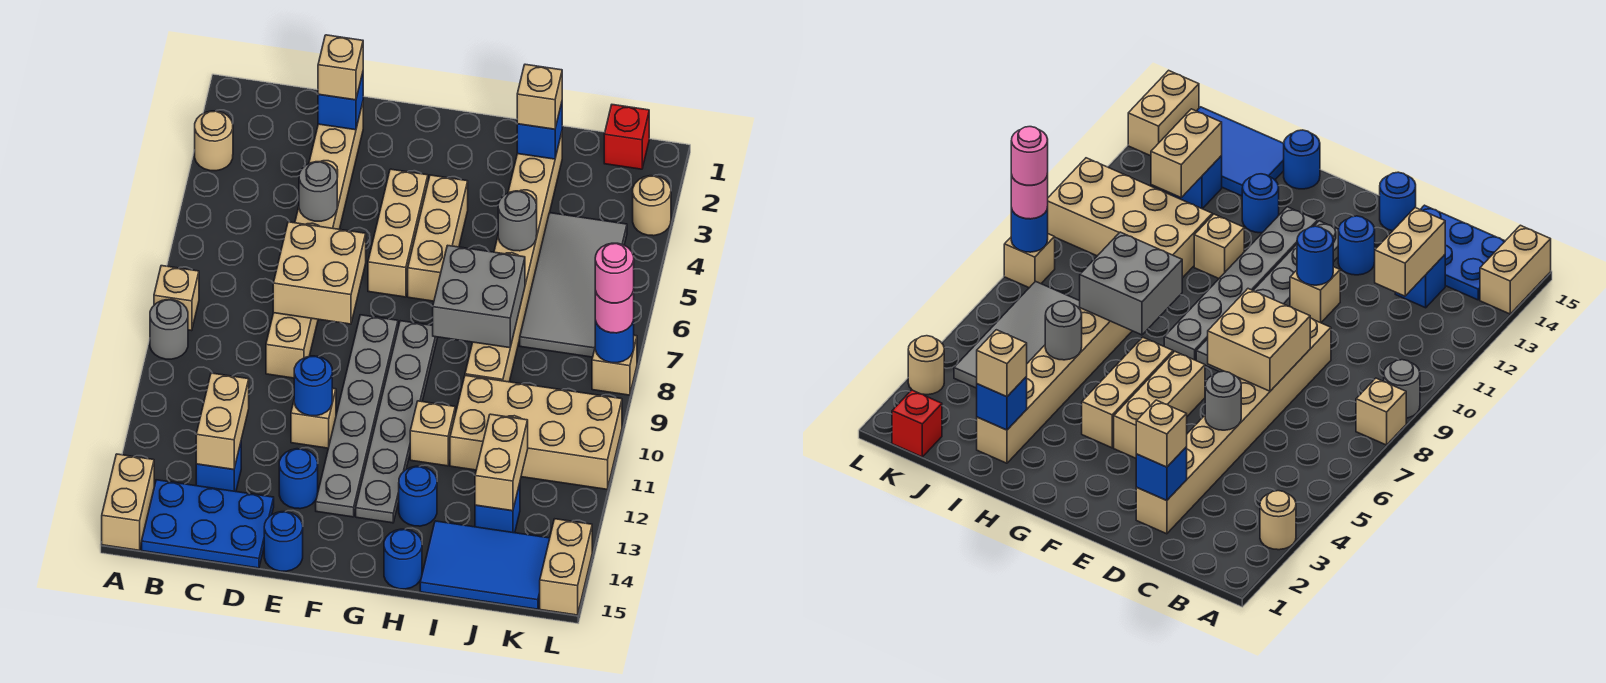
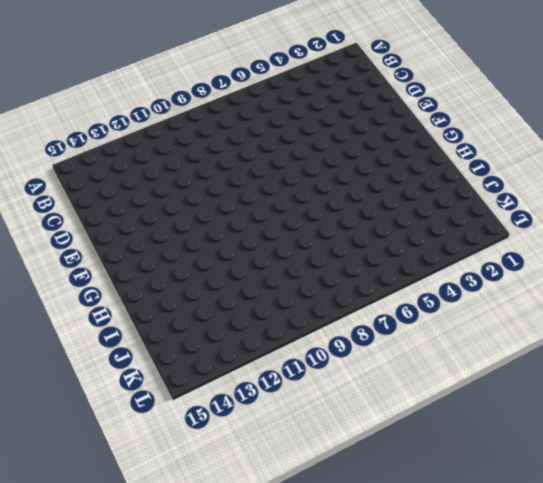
none -> tan round brick A3 level 1
none -> tan brick A8 level 1
none -> grey round brick A9 level 1
none -> tan brick A14:A15 level 1

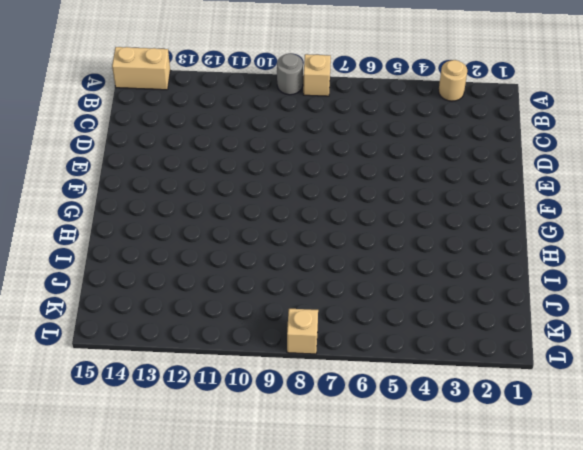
none -> blue plate B14:D15 level 1
none -> blue brick C13 level 1
none -> tan brick D2:D9 level 1
none -> tan brick E11 level 1

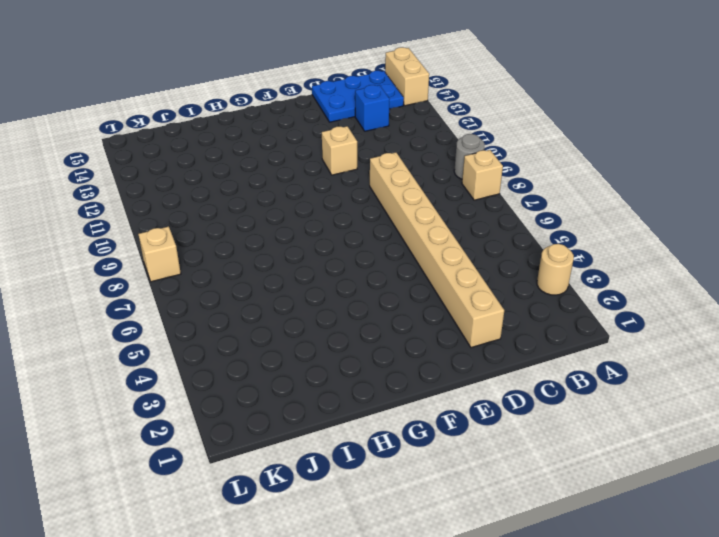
none -> blue round brick E13 level 1
none -> blue round brick E15 level 1
none -> tan brick F4:F6 level 1
none -> grey plate F8:F13 level 1

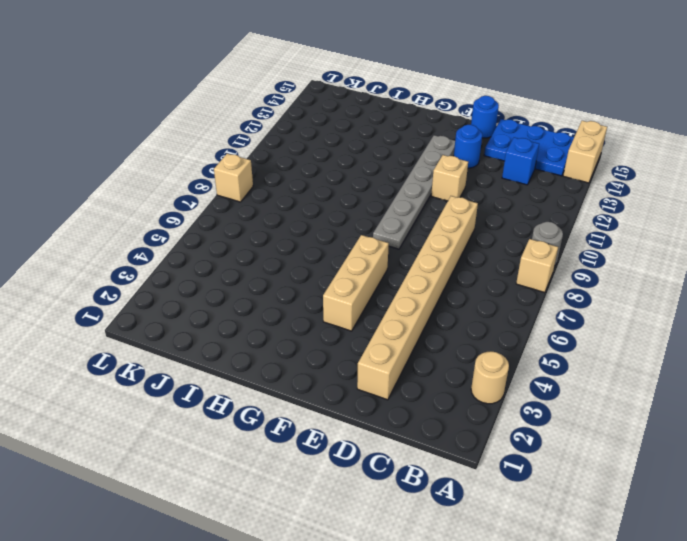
none -> tan brick G4:G6 level 1
none -> grey plate G8:G13 level 1
none -> tan brick H11 level 1
none -> blue round brick H13 level 1

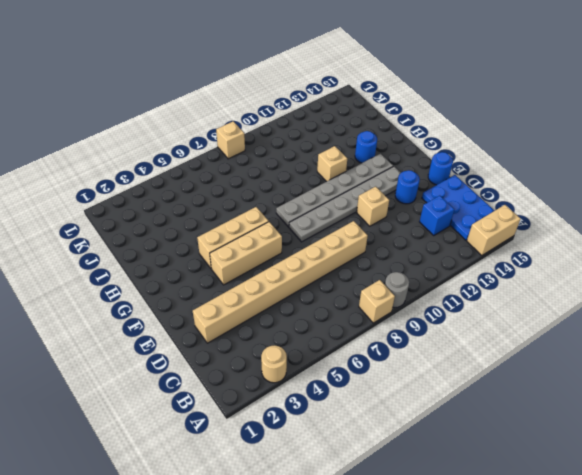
none -> blue round brick H15 level 1
none -> tan brick I2:I9 level 1
none -> tan brick I10:L11 level 1
none -> blue tile I14:K15 level 1

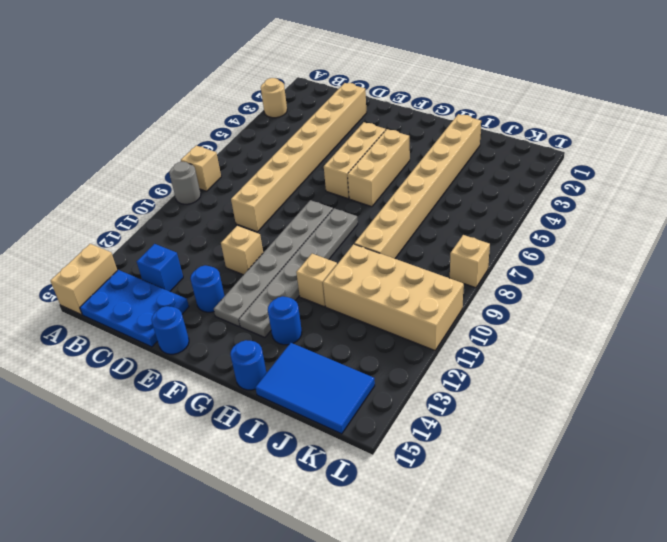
none -> grey tile J4:K7 level 1
none -> blue brick J13 level 1
none -> red brick K1 level 1
none -> tan round brick L3 level 1

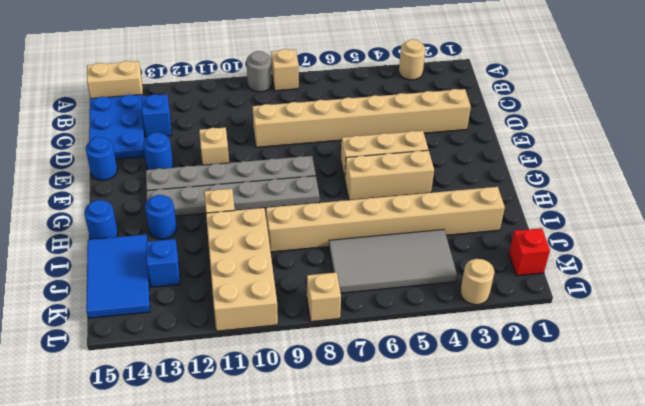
none -> tan brick L14:L15 level 1
none -> tan brick C12:C13 level 2
none -> blue brick D2 level 2
none -> grey round brick D5 level 2

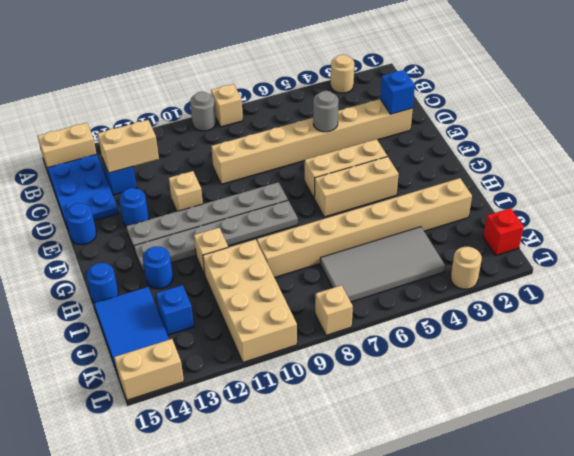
none -> tan brick D7:E8 level 2
none -> blue round brick E11 level 2
none -> grey brick H7:I8 level 2
none -> blue brick I2 level 2

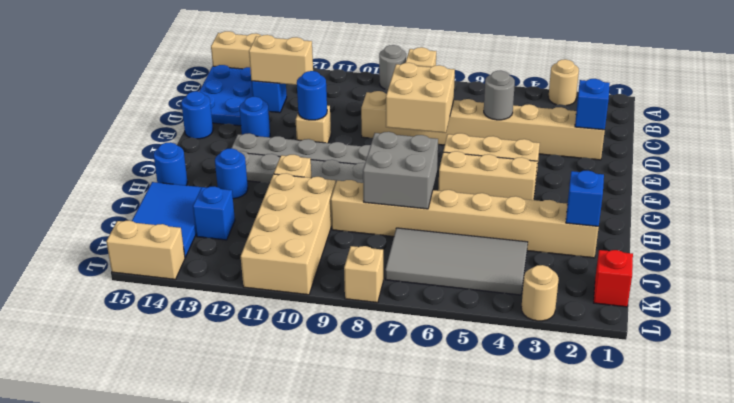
none -> grey round brick I5 level 2
none -> tan brick J12:J13 level 2
none -> blue round brick L8 level 2
none -> tan brick D2 level 3

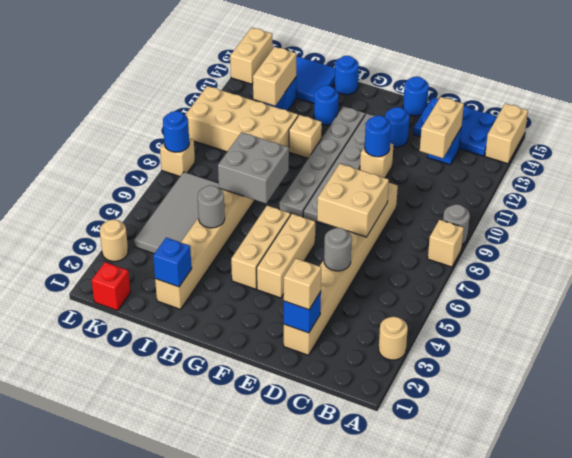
none -> tan brick I2 level 3
none -> pink round brick L8 level 3
none -> pink round brick L8 level 4

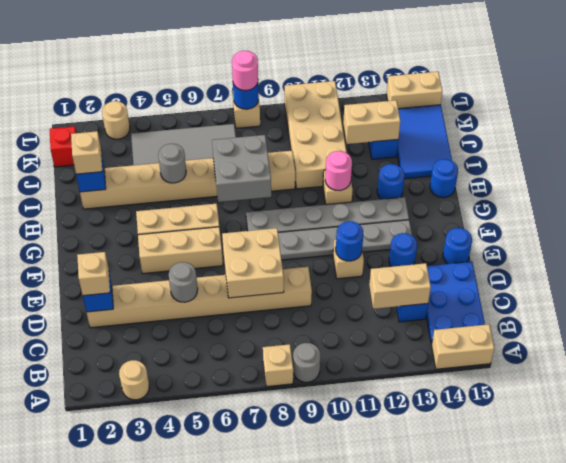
pink round brick H11 level 2 -> pink round brick L8 level 4

